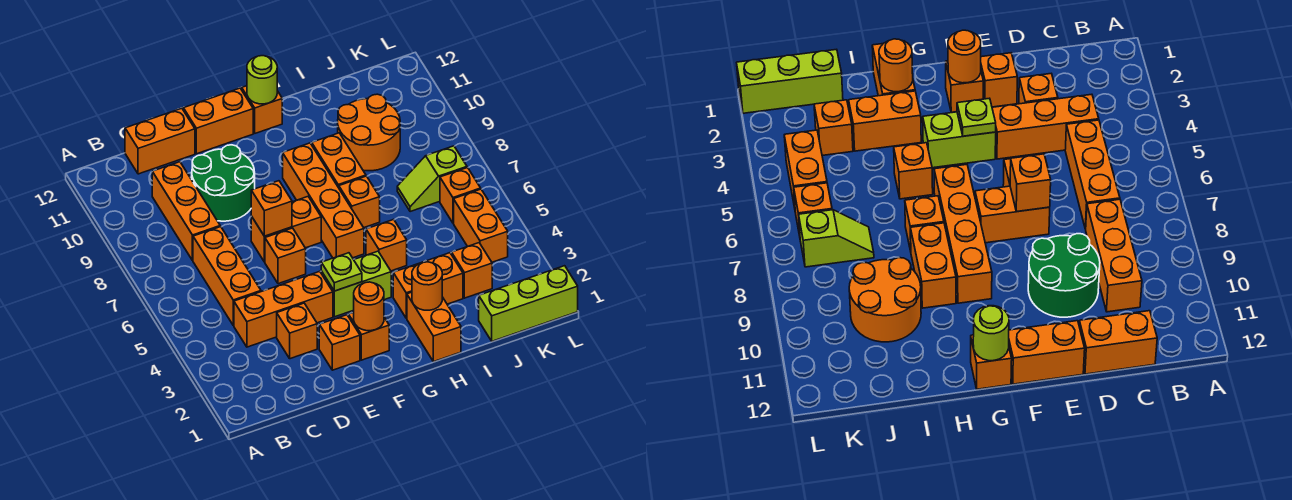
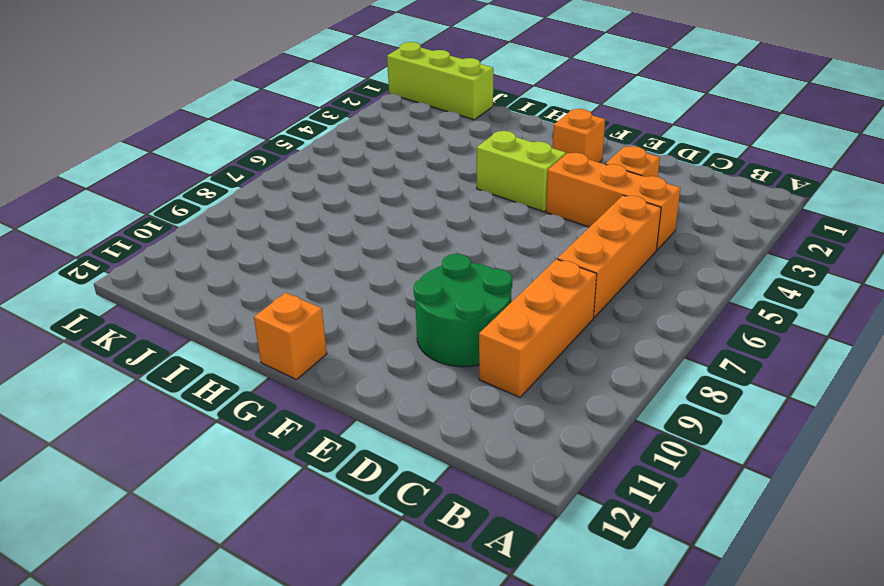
none -> orange brick C12:D12 level 1
none -> orange brick E2 level 1
none -> orange brick E6 level 1
none -> orange brick E7:F7 level 1

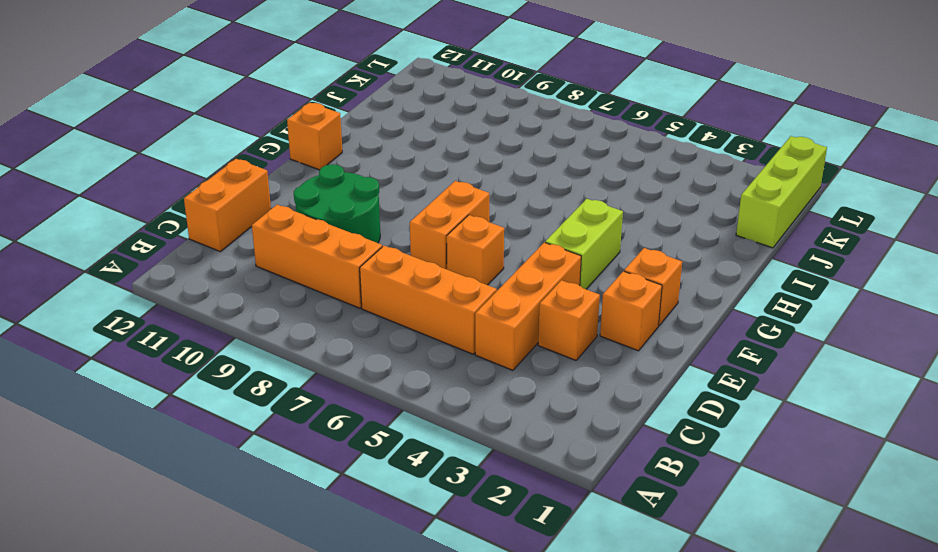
none -> orange brick E12:F12 level 1
none -> orange brick G6:G9 level 1
none -> orange brick H1:H2 level 1
none -> orange brick H3:I3 level 1

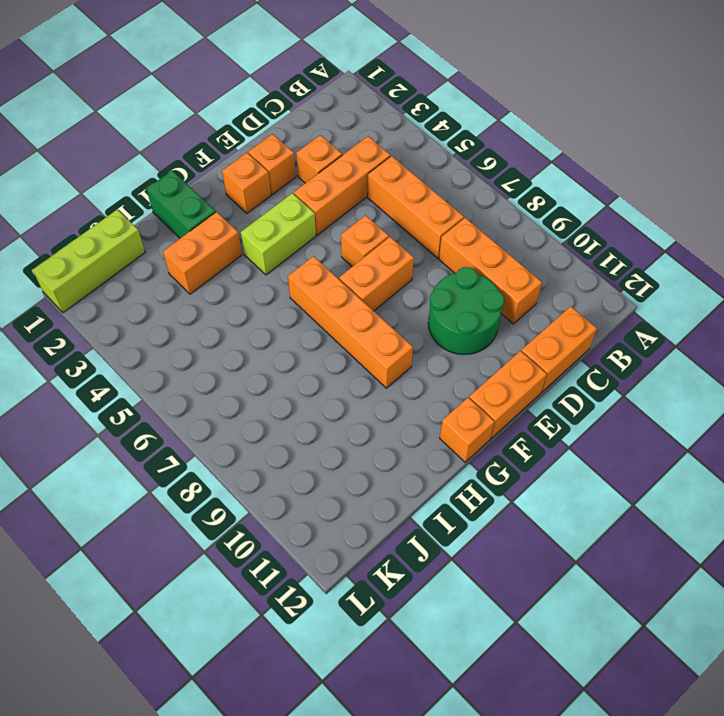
green brick H1:H2 level 1 -> orange brick H1:H2 level 1
none -> orange brick H5 level 1
none -> orange brick H7 level 1
none -> orange brick H8:H9 level 1
none -> orange round brick I9:J10 level 1

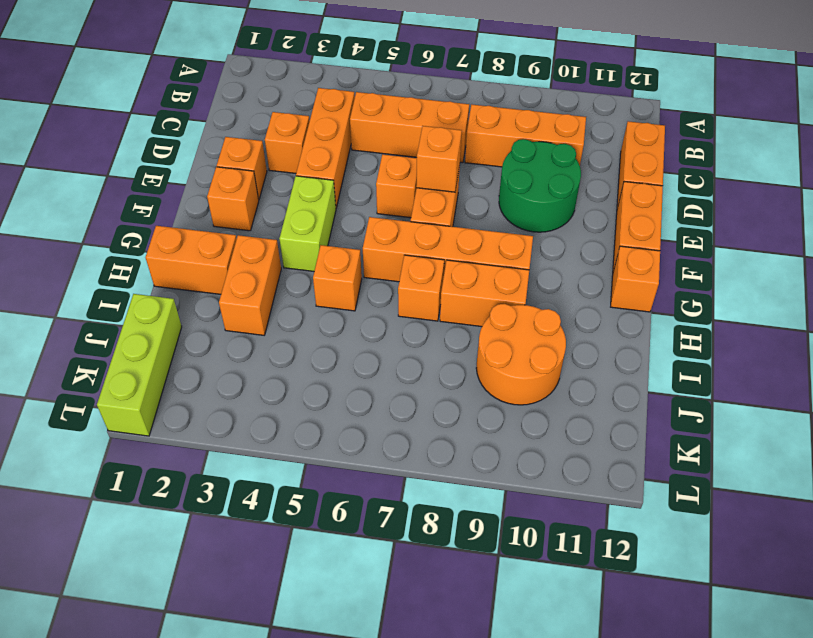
none -> orange brick J3 level 1
none -> lime slope J7:K7 level 1 top K
none -> orange brick K4:K5 level 1
none -> orange brick K6 level 1

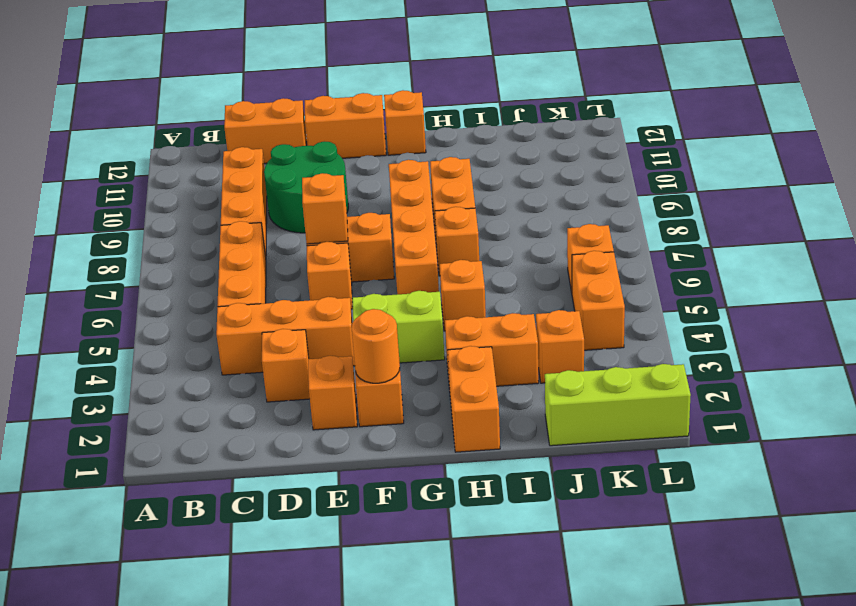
none -> orange round brick I9:J10 level 1
none -> lime slope J7:K7 level 1 top K
none -> lime plate F4 level 2
none -> lime round brick G12 level 2

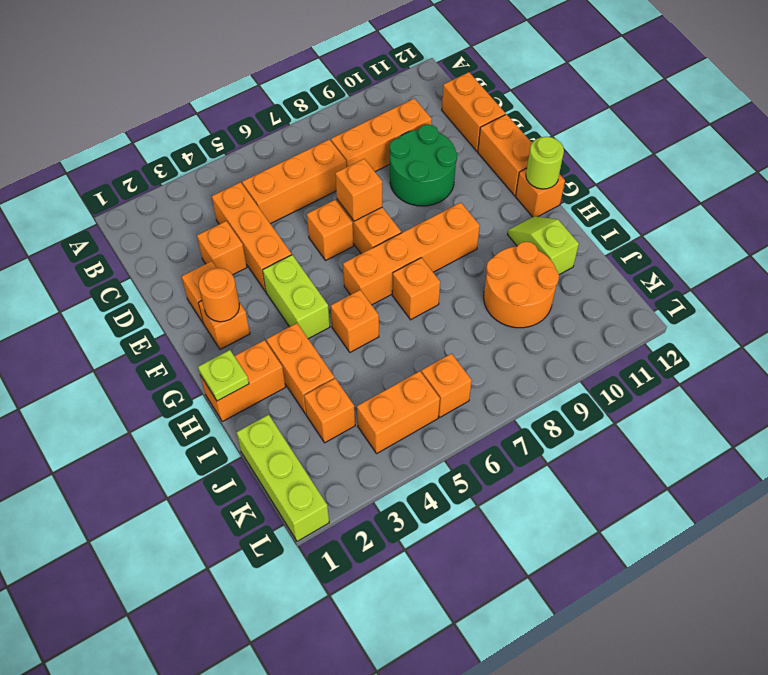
lime plate H1 level 2 -> lime plate F4 level 2
lime slope H11:I11 level 1 top I -> lime slope J7:K7 level 1 top K
none -> orange brick H8:H9 level 1
none -> orange round brick H2 level 2

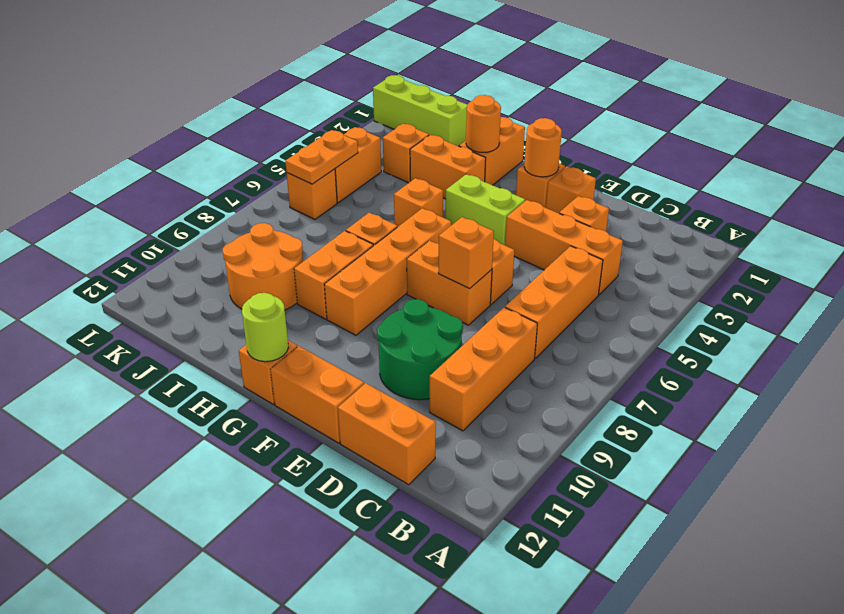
orange plate K5:K6 level 2 -> none
none -> lime slope J7:K7 level 1 top K
none -> lime plate F4 level 2

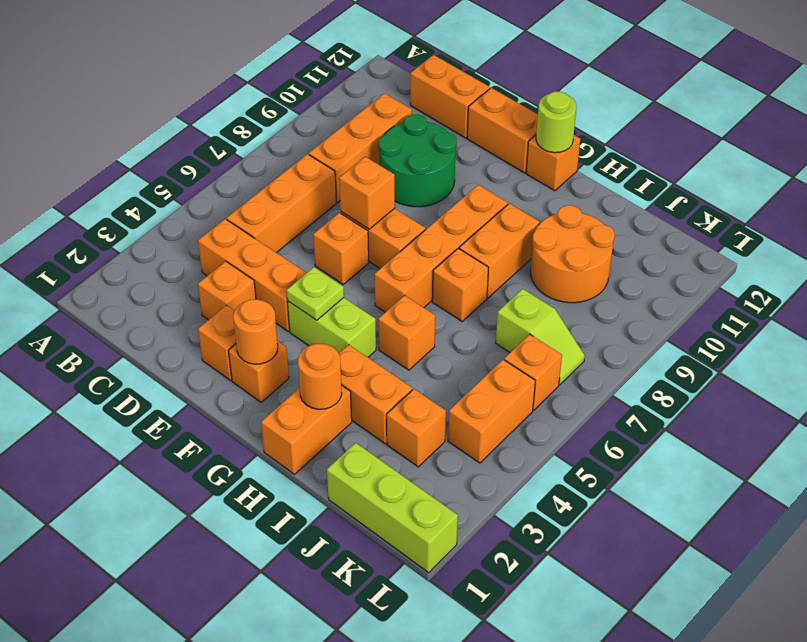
lime slope J7:K7 level 1 top J -> lime slope J7:K7 level 1 top K

